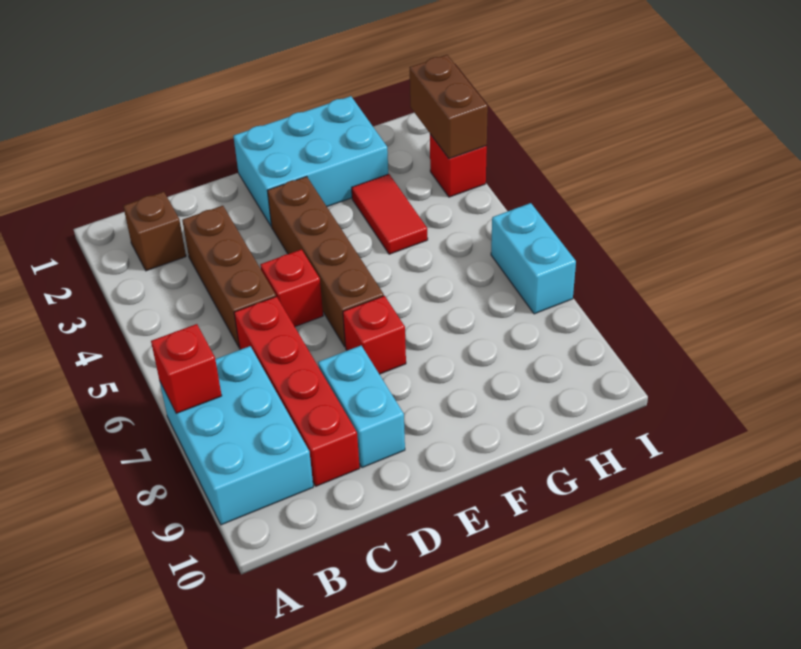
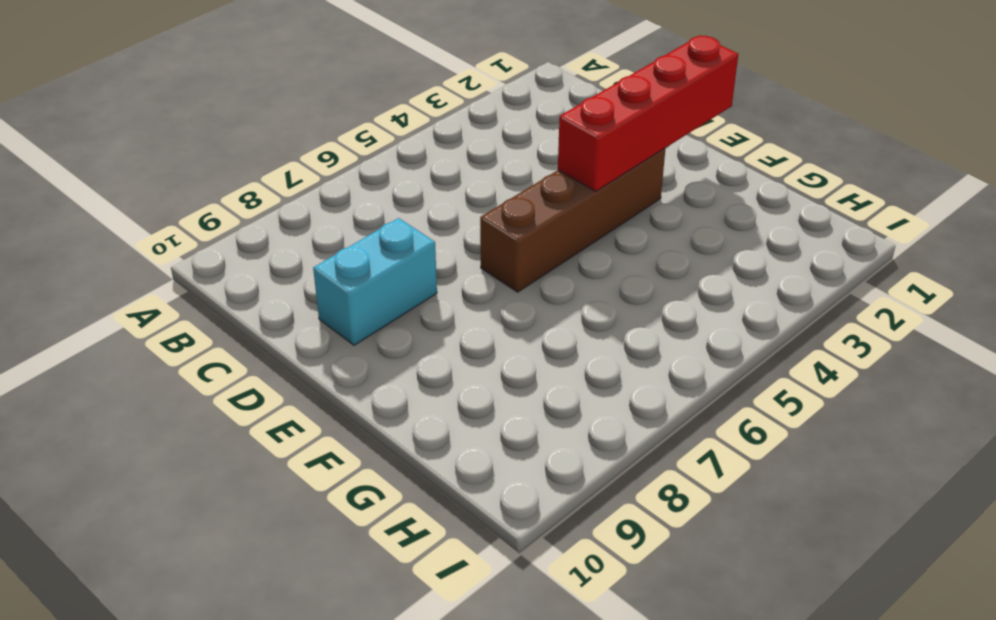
red brick E1:E4 level 2 -> red brick C6:C9 level 1
none -> cyan brick A7:B9 level 1
none -> brown brick B2 level 1
none -> brown brick C3:C5 level 1

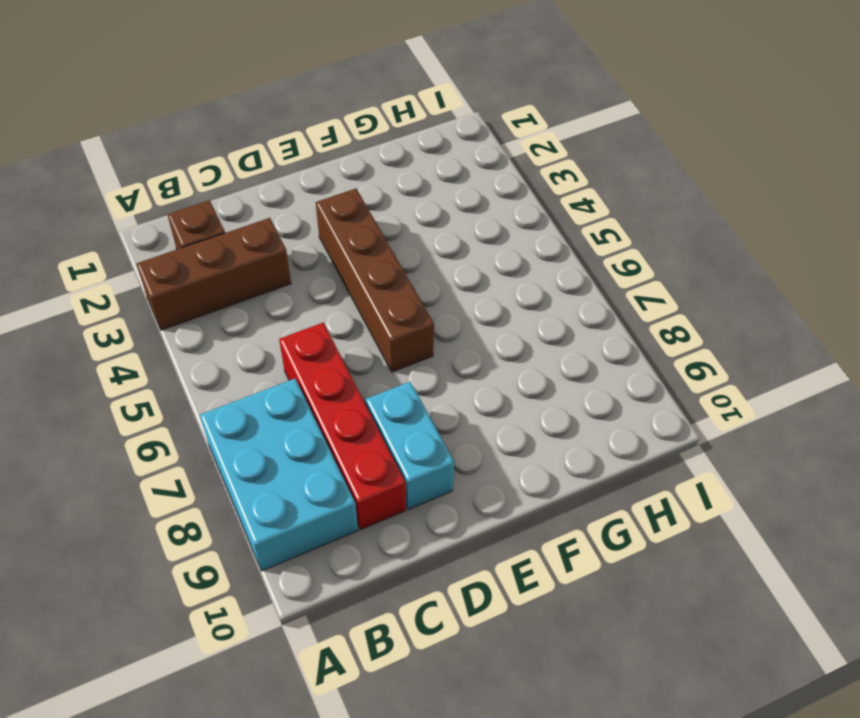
brown brick A3:C3 level 1 -> brown brick C3:C5 level 1
none -> red brick D5 level 1
none -> cyan brick E1:G2 level 1
none -> red brick E7 level 1

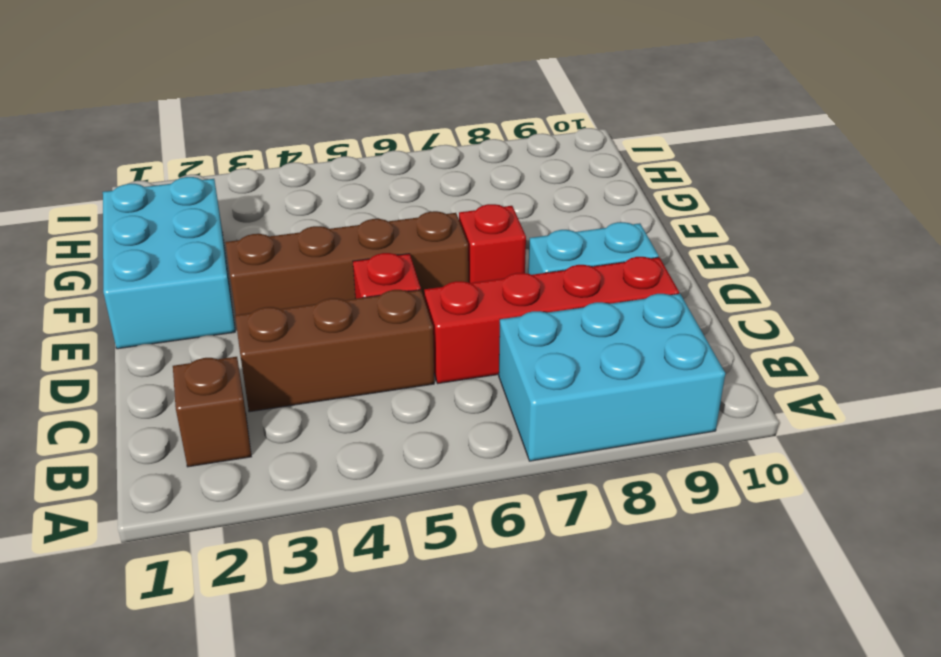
none -> red tile G3:G4 level 1
none -> red brick I3 level 1
none -> cyan brick I6:I7 level 1

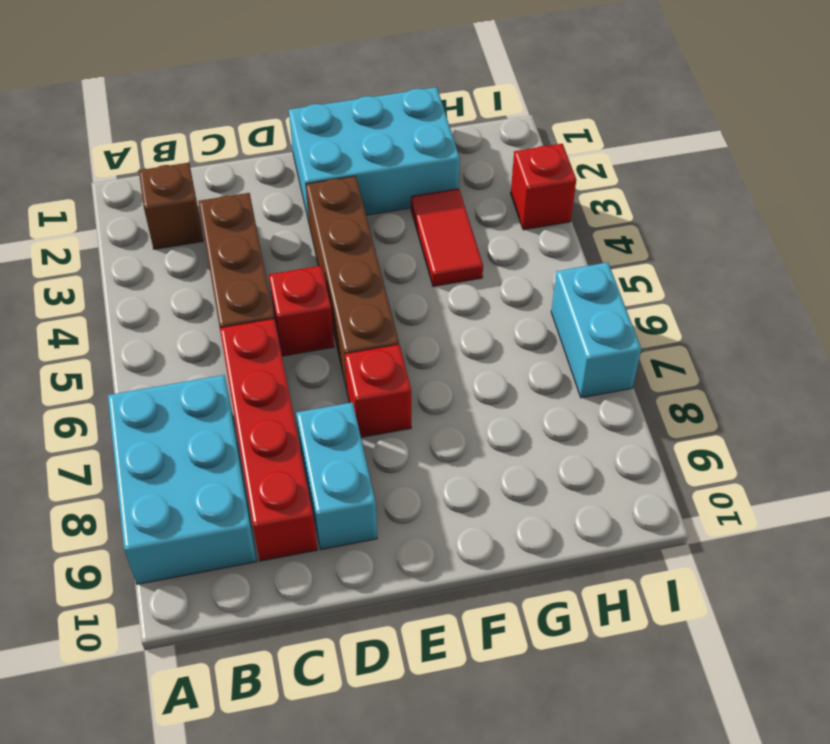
none -> red brick A7 level 2
none -> brown brick I2:I3 level 2

